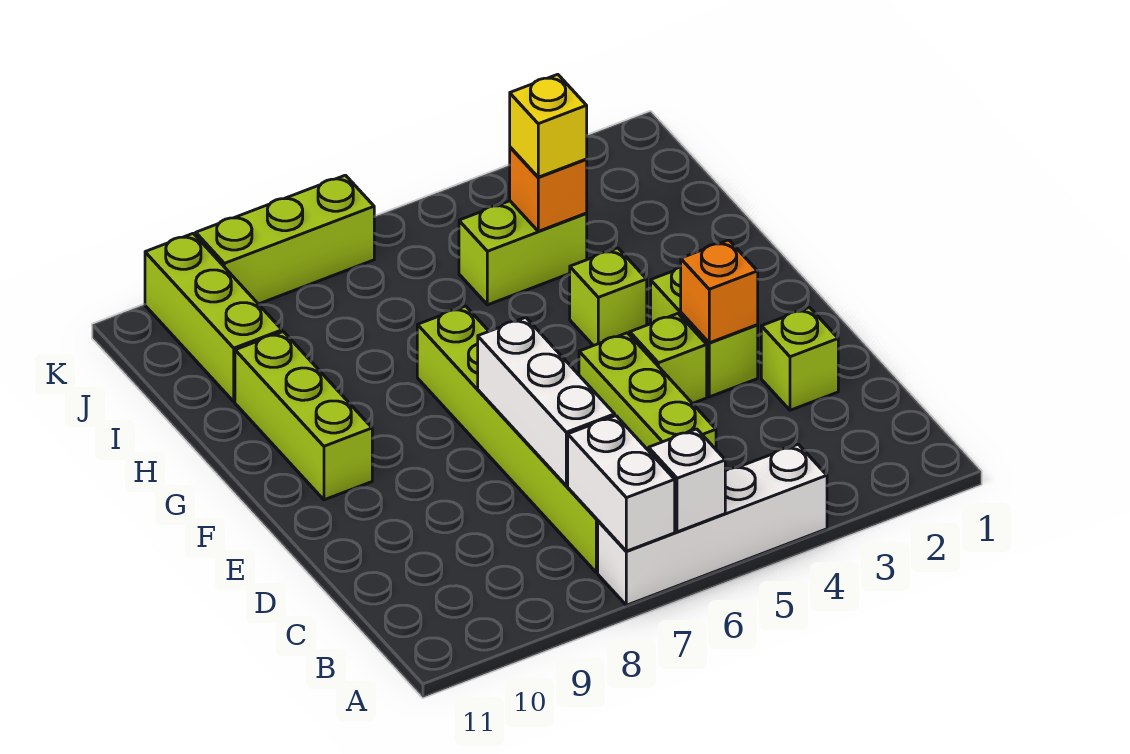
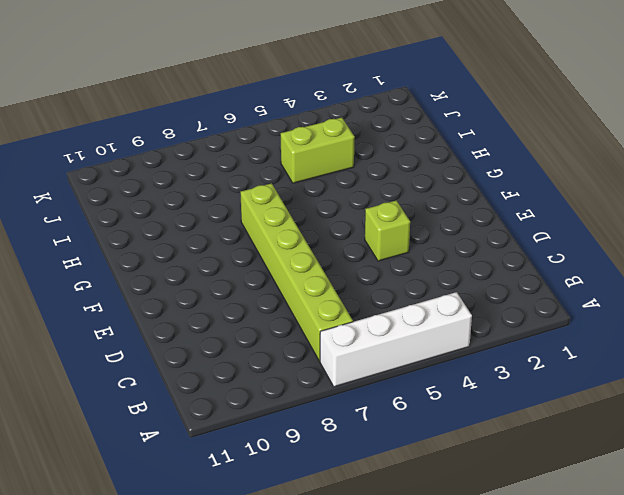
none -> lime brick C5:E5 level 1
none -> lime brick D2 level 1
none -> lime brick E3:F3 level 1

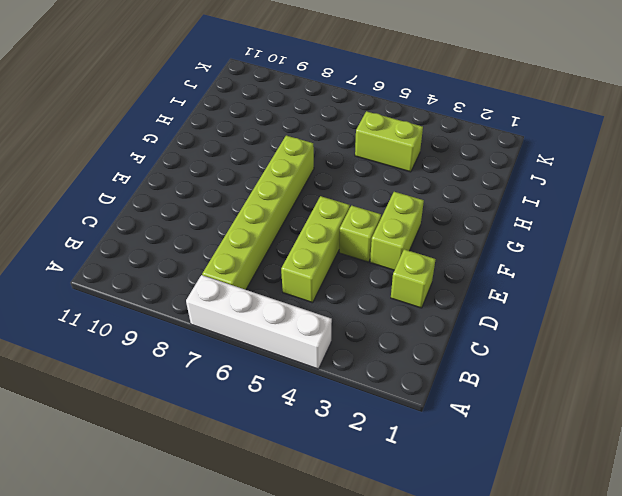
none -> lime brick F10:H10 level 1
none -> lime brick G4 level 1
none -> lime brick I10:K10 level 1

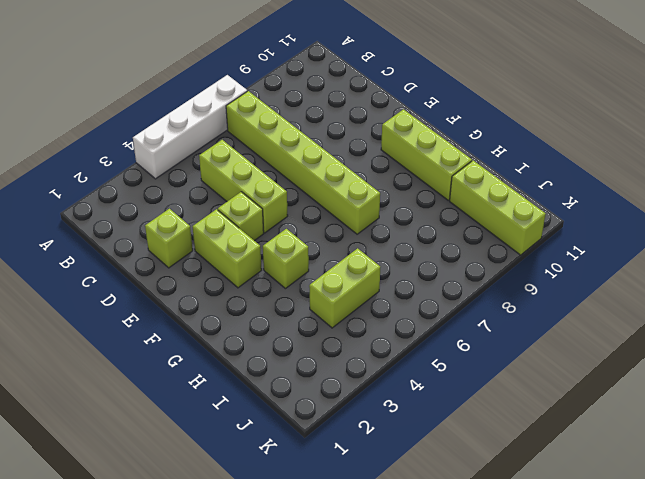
none -> lime brick K7:K9 level 1
none -> white brick A6 level 2
none -> white brick A7:B7 level 2

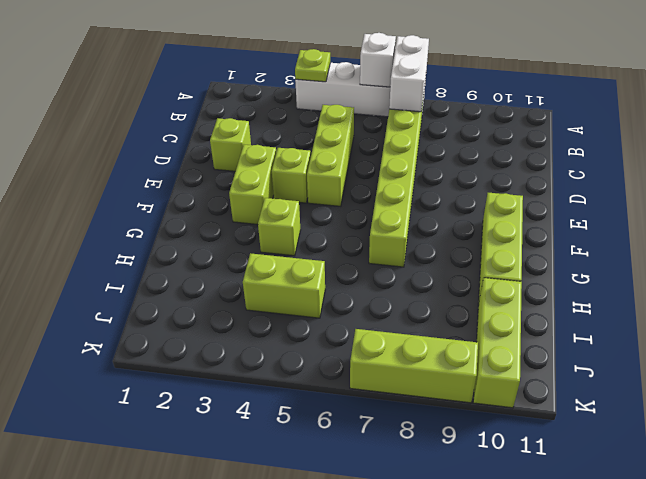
lime plate A4 level 2 -> none
none -> white brick C7:E7 level 2
none -> orange brick E3 level 2
none -> orange brick I4 level 2

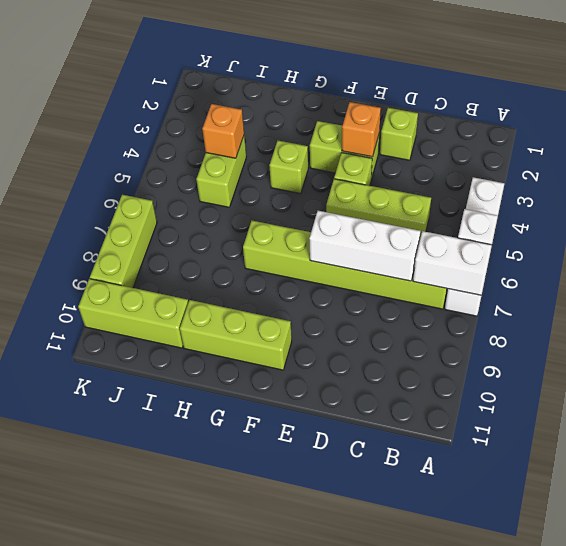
none -> yellow brick I4 level 3

